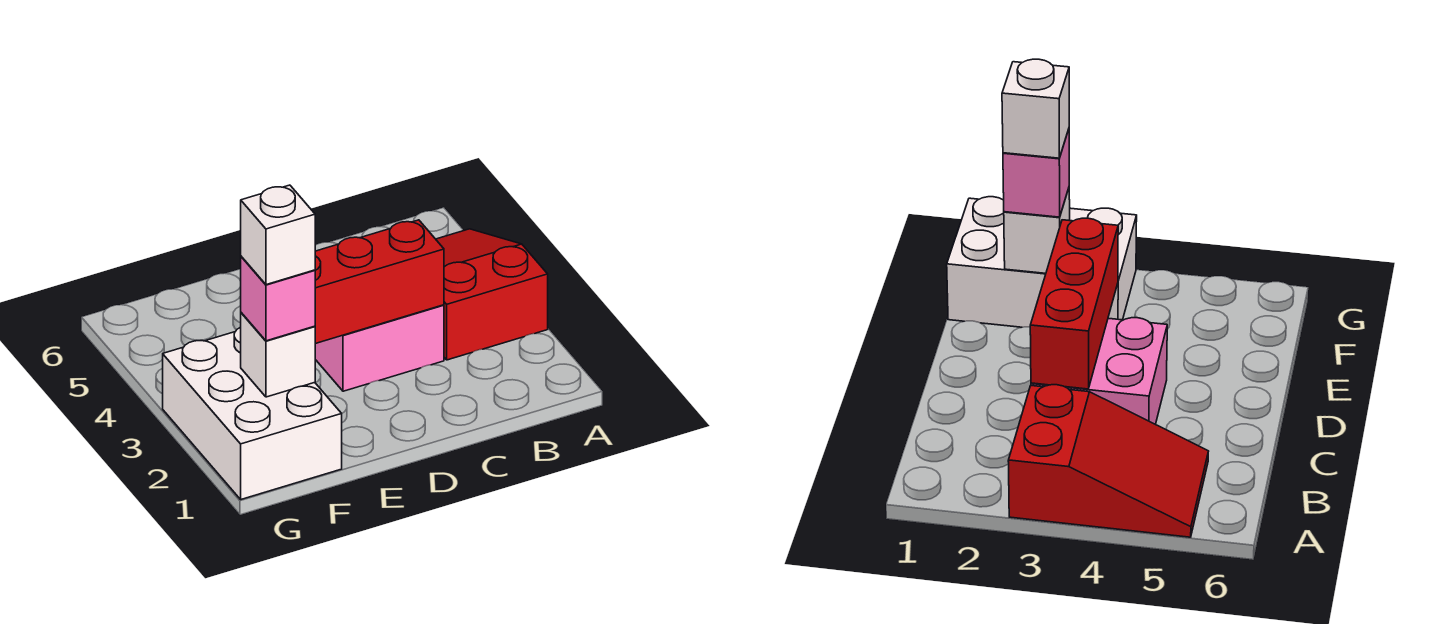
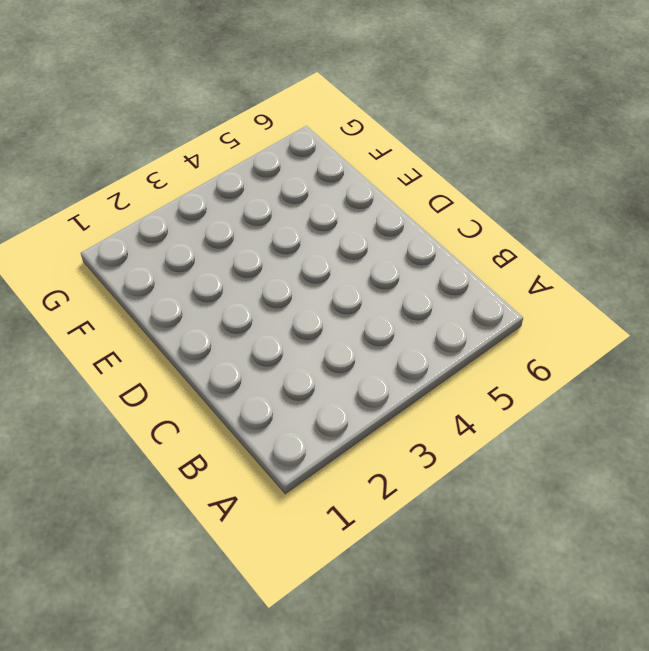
none -> red slope A3:B5 level 1 top 3
none -> pink brick C3:D4 level 1

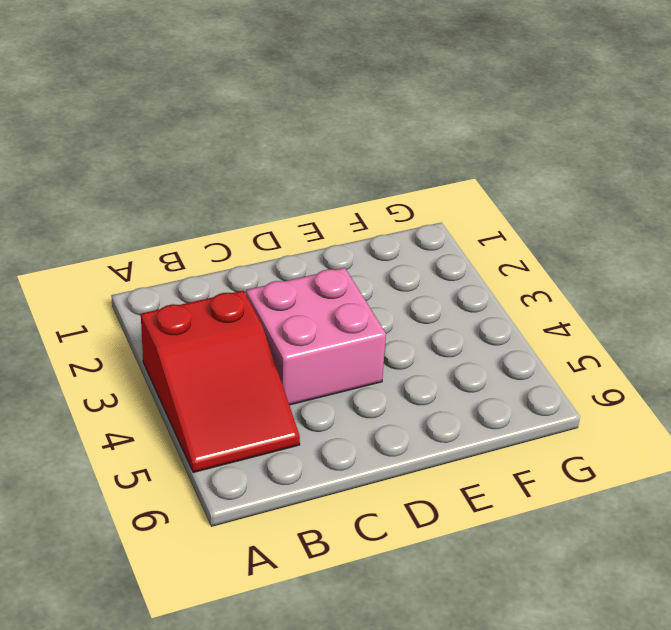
none -> white brick F1:G3 level 1
none -> red brick C3:E3 level 2

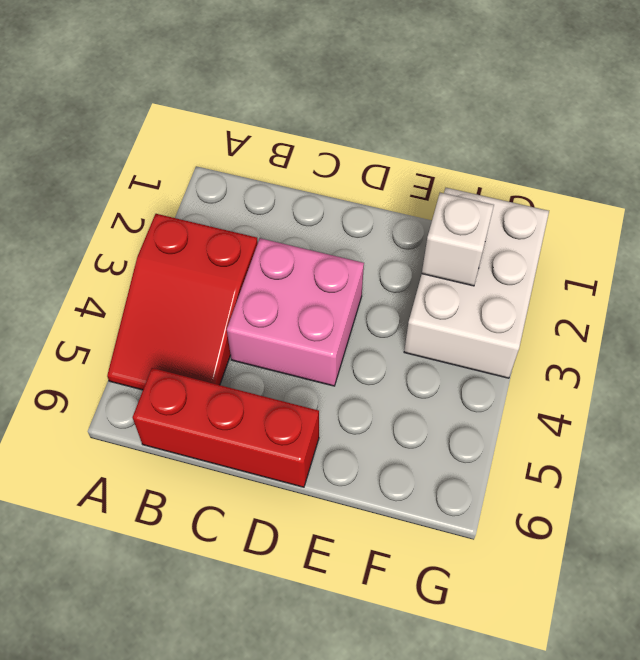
red brick B6:D6 level 1 -> red brick C3:E3 level 2
none -> pink brick F2 level 3
none -> white brick F2 level 4

